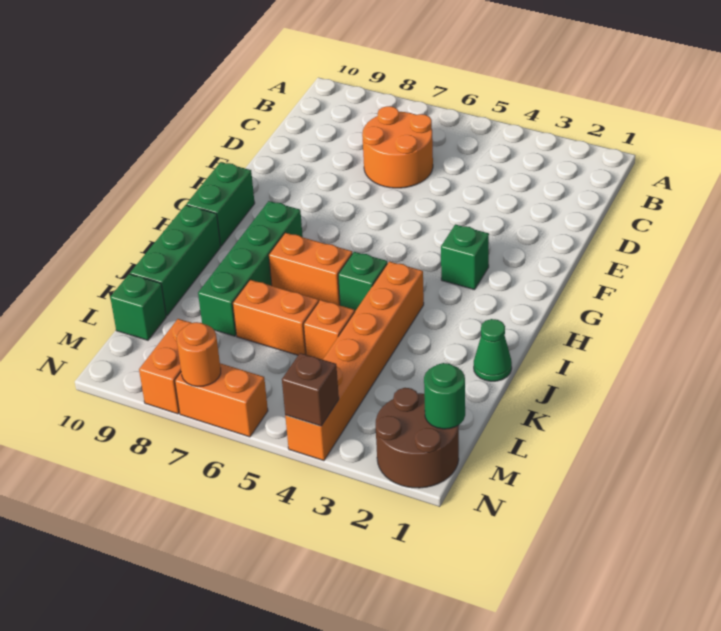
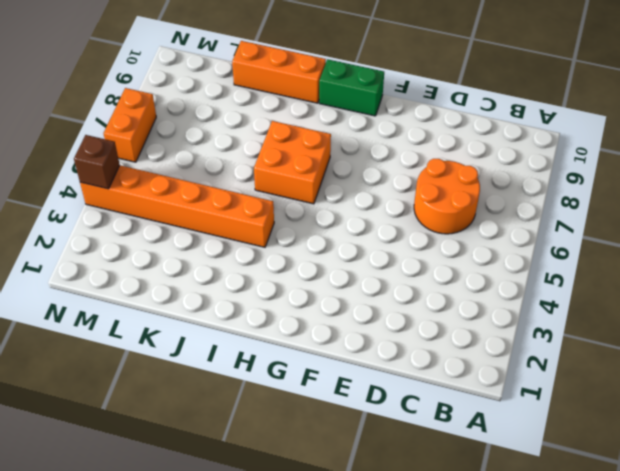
orange brick H6:I7 level 1 -> orange brick I6:I7 level 1
orange brick I10:K10 level 1 -> green brick I10:K10 level 1
none -> green brick G3 level 1
none -> green brick H8:K8 level 1
none -> green brick I5 level 1

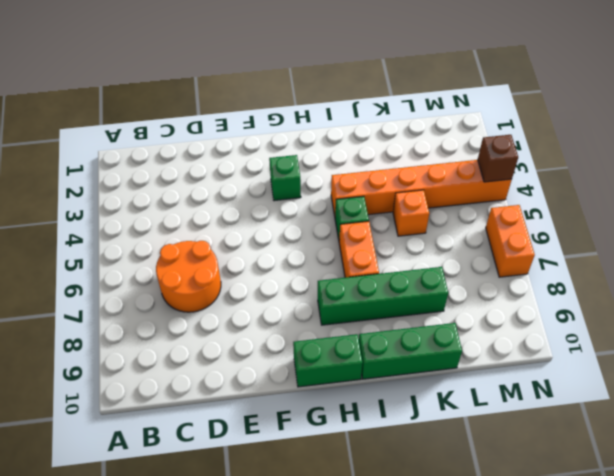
none -> green cone J1 level 1
none -> orange brick K6:K7 level 1
none -> green brick L10 level 1

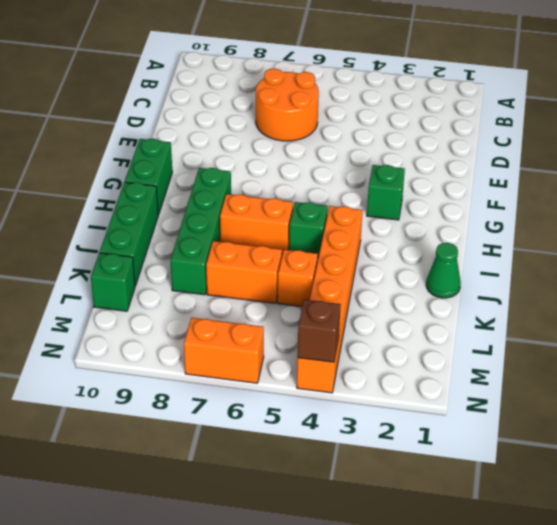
none -> brown round brick M1:N2 level 1
none -> orange brick M8:N8 level 1
none -> green round brick M1 level 2

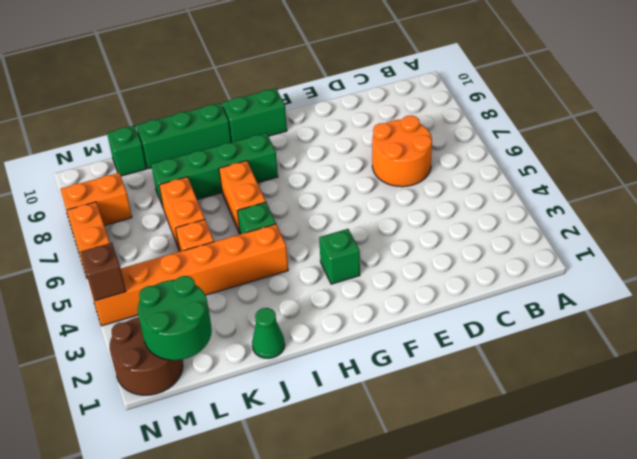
green round brick L1:M2 level 2 -> green round brick M1 level 2
none -> orange round brick N7 level 2

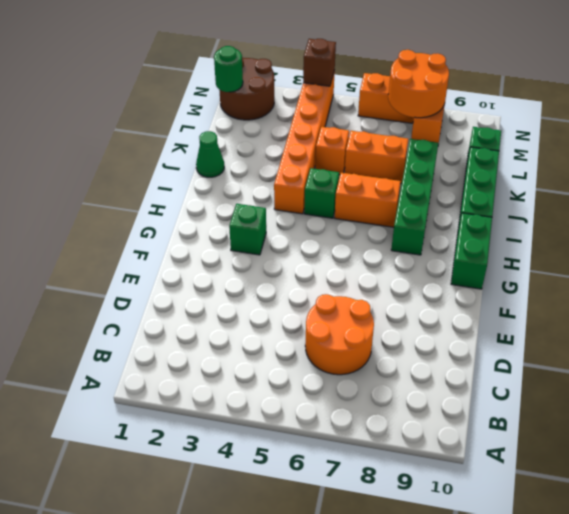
orange round brick M7:N8 level 2 -> orange round brick N7 level 2

